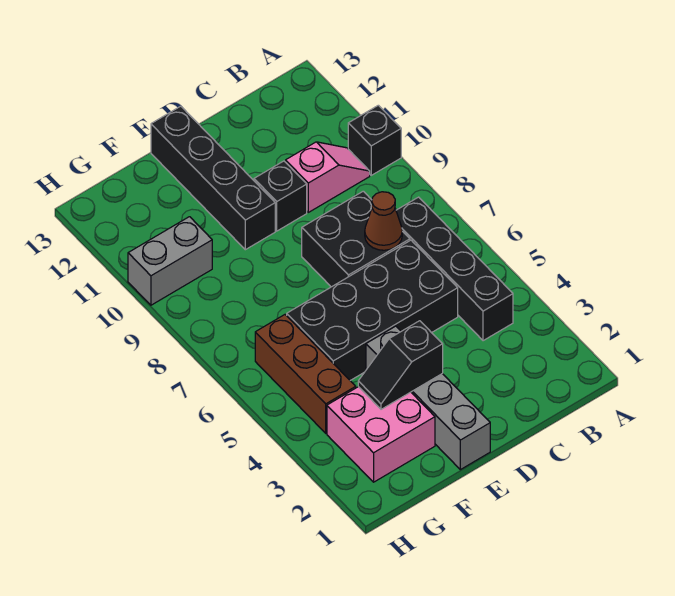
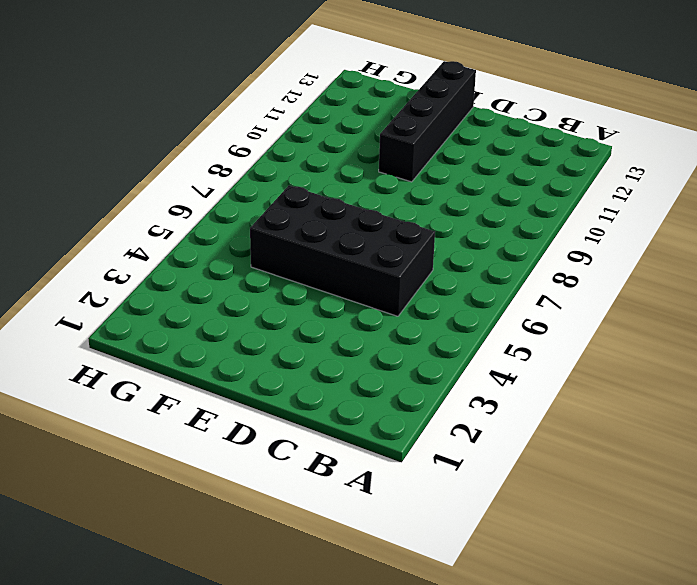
none -> black brick A10 level 1
none -> black brick B4:B7 level 1
none -> pink slope B10:C10 level 1 top C

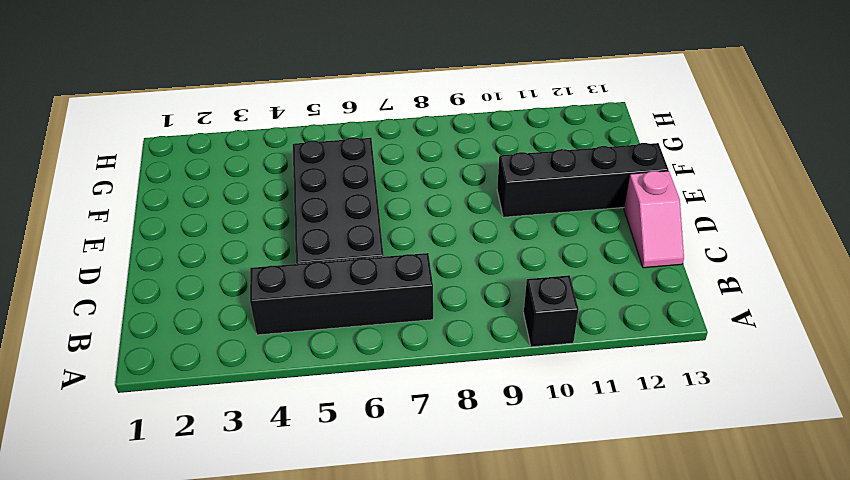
pink slope C13:D13 level 1 top D -> pink slope B10:C10 level 1 top C
none -> black brick C7:D8 level 1
none -> black brick D10 level 1
none -> grey brick E1:E4 level 1

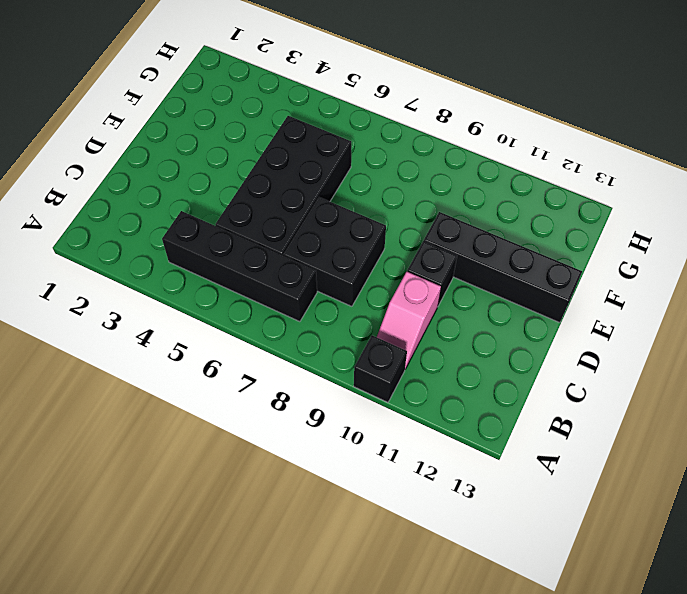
none -> grey brick E1:E4 level 1
none -> pink brick F2:G3 level 1
none -> brown brick G4:G6 level 1

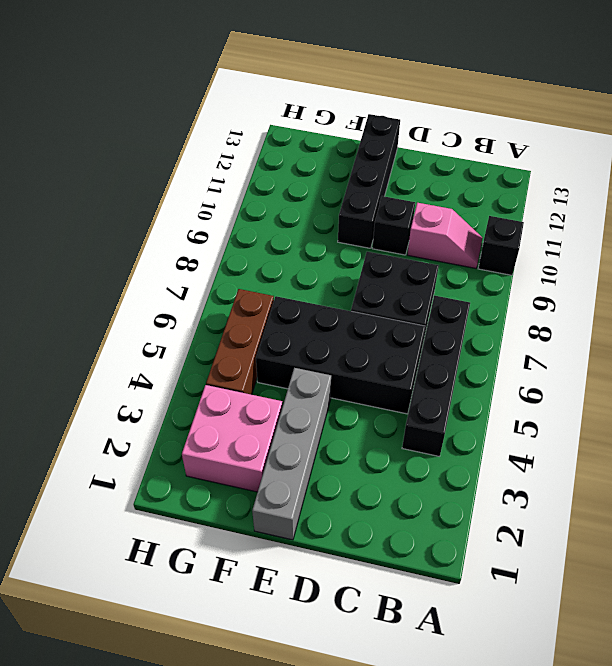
none -> grey brick G10:H10 level 1
none -> brown cone C7 level 2
none -> black slope E3:F3 level 2 top E

